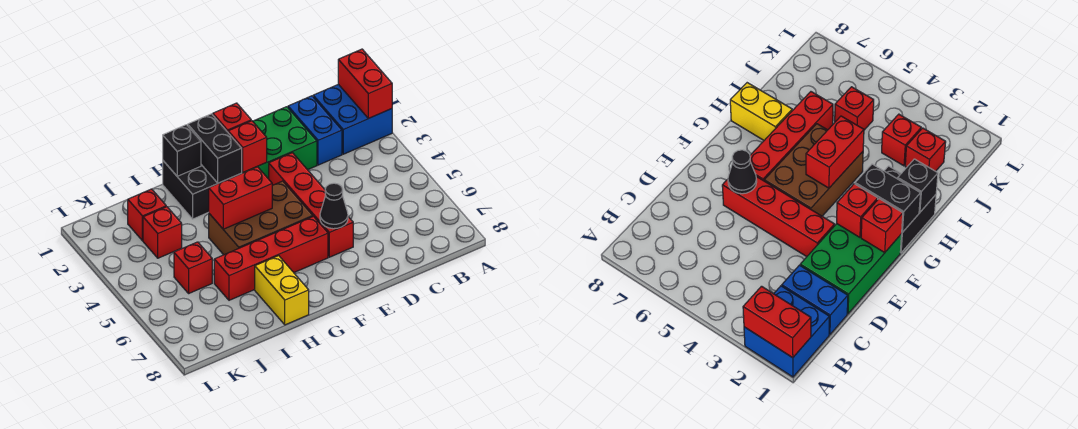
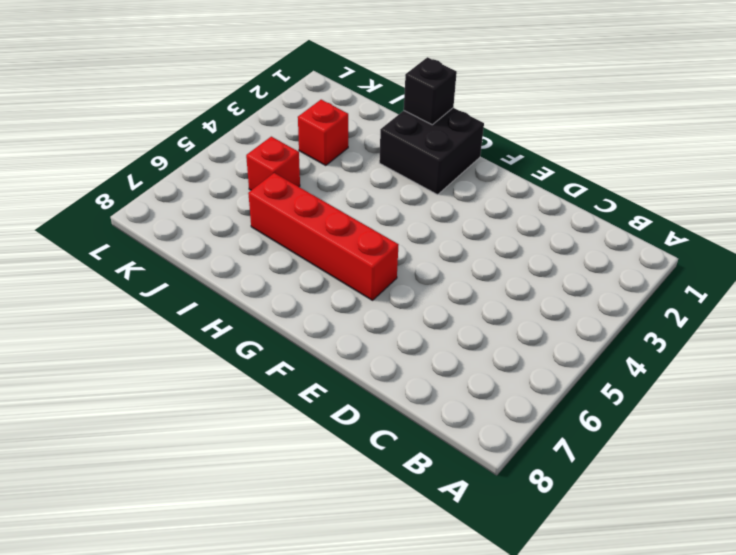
none -> blue brick A1:B2 level 1
none -> blue brick C1:C2 level 1
none -> green brick D1:F2 level 1

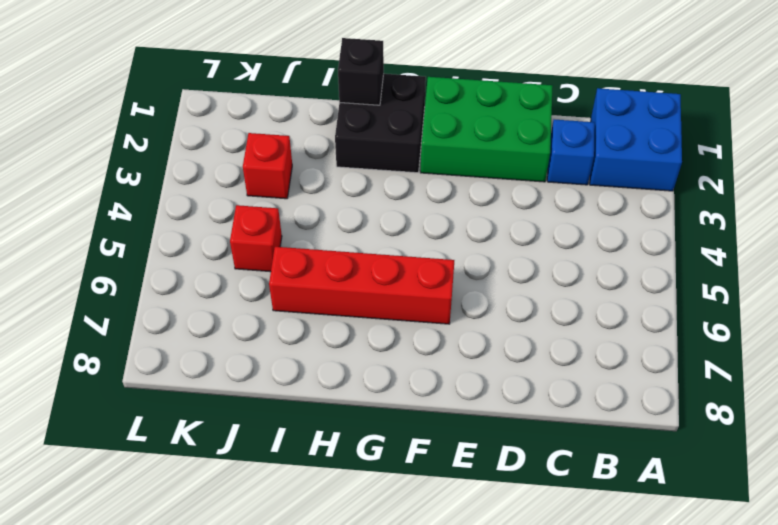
blue brick C2 level 1 -> blue brick C1:C2 level 1
none -> red brick E3:E6 level 1
none -> brown brick F4:H5 level 1
none -> yellow brick H7:H8 level 1

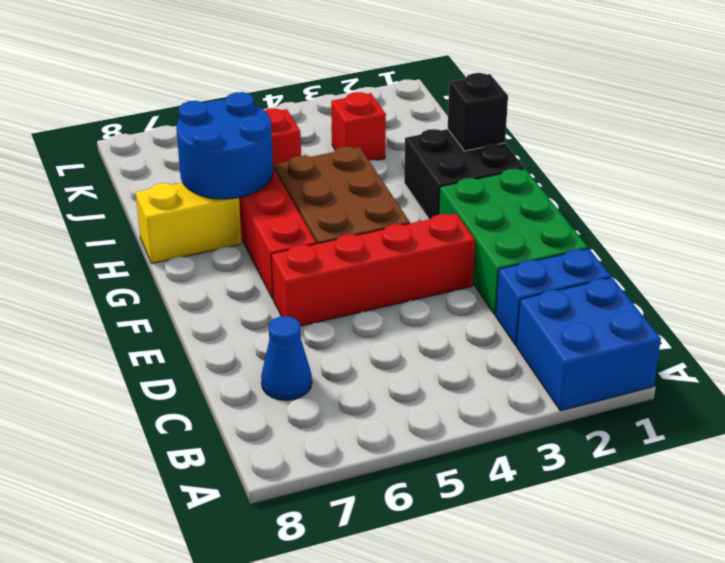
blue cone C7 level 1 -> none
blue round brick H6:I7 level 2 -> none
none -> red brick J2 level 1
none -> red brick A1:A2 level 2
none -> black cone E6 level 2

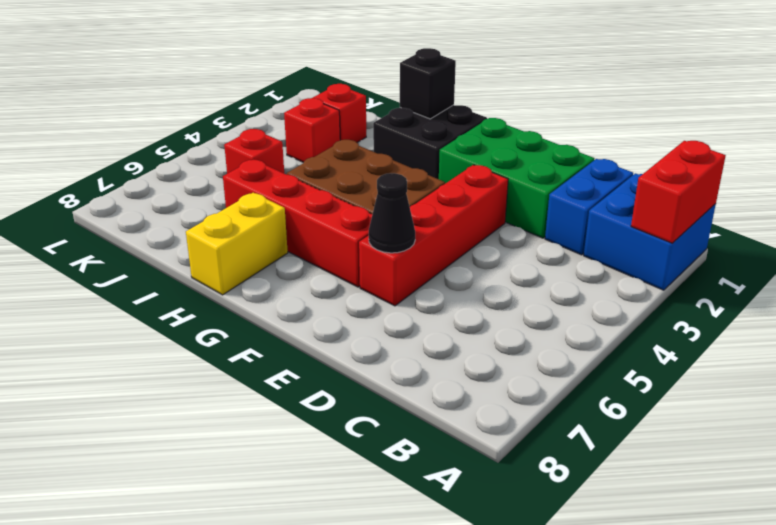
none -> red brick F1 level 2
none -> red brick F2 level 2
none -> black brick G1:G2 level 2

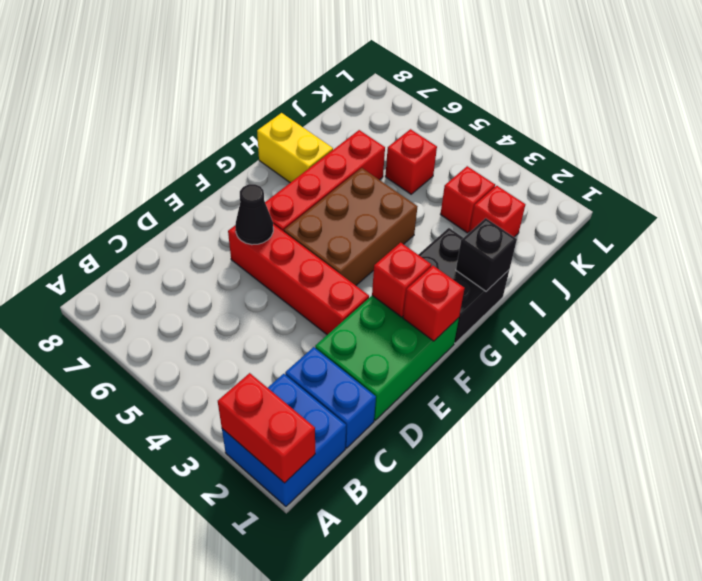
none -> black brick G1:G2 level 2
none -> red brick G4:H4 level 2

